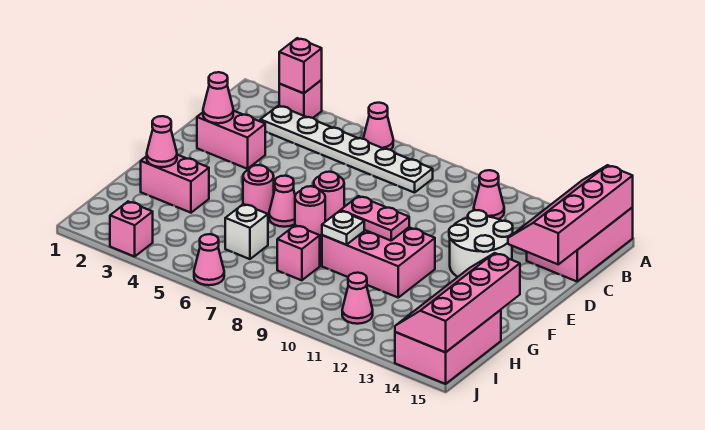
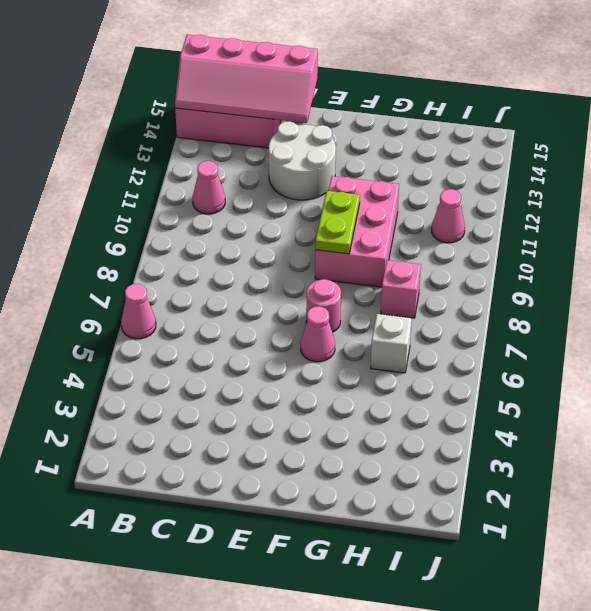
lime plate F9:F10 level 2 -> pink plate F9:F10 level 2
none -> pink brick A3 level 1
none -> white plate B3:B8 level 1
none -> pink brick D2:D3 level 1

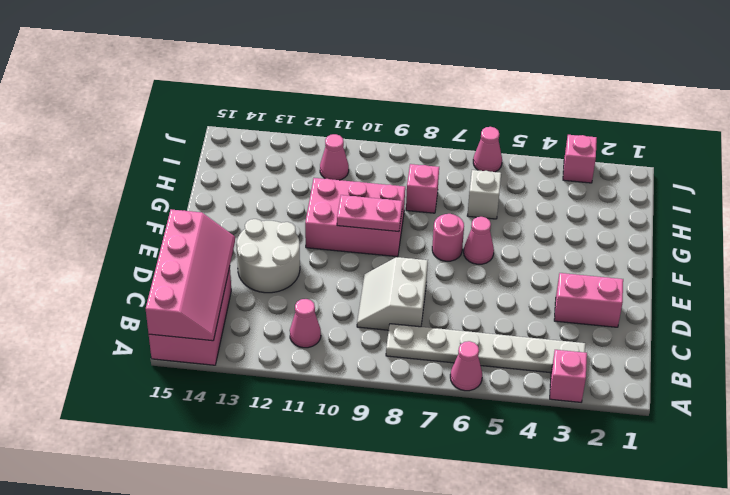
white slope C8:D9 level 1 top 8 -> none
none -> pink round brick E7 level 1
none -> pink round brick F5 level 1
none -> pink brick G2:G3 level 1

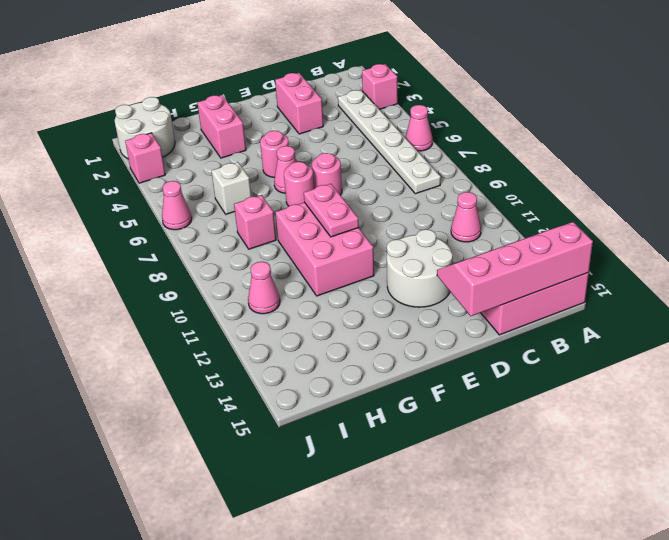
white round brick I1:J2 level 1 -> none
none -> pink brick H14:J15 level 1
none -> pink brick A3 level 2
none -> pink cone D2 level 2

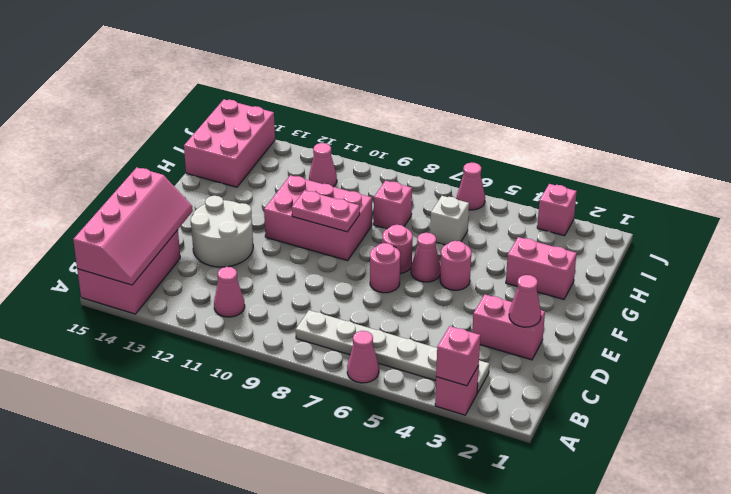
none -> pink cone G2 level 2
none -> white plate G9 level 2
none -> pink slope G14:J15 level 2 top 15

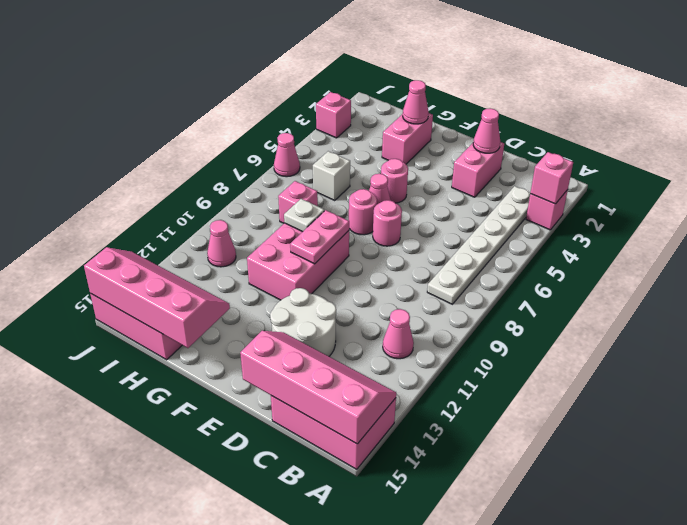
none -> pink cone A6 level 1

